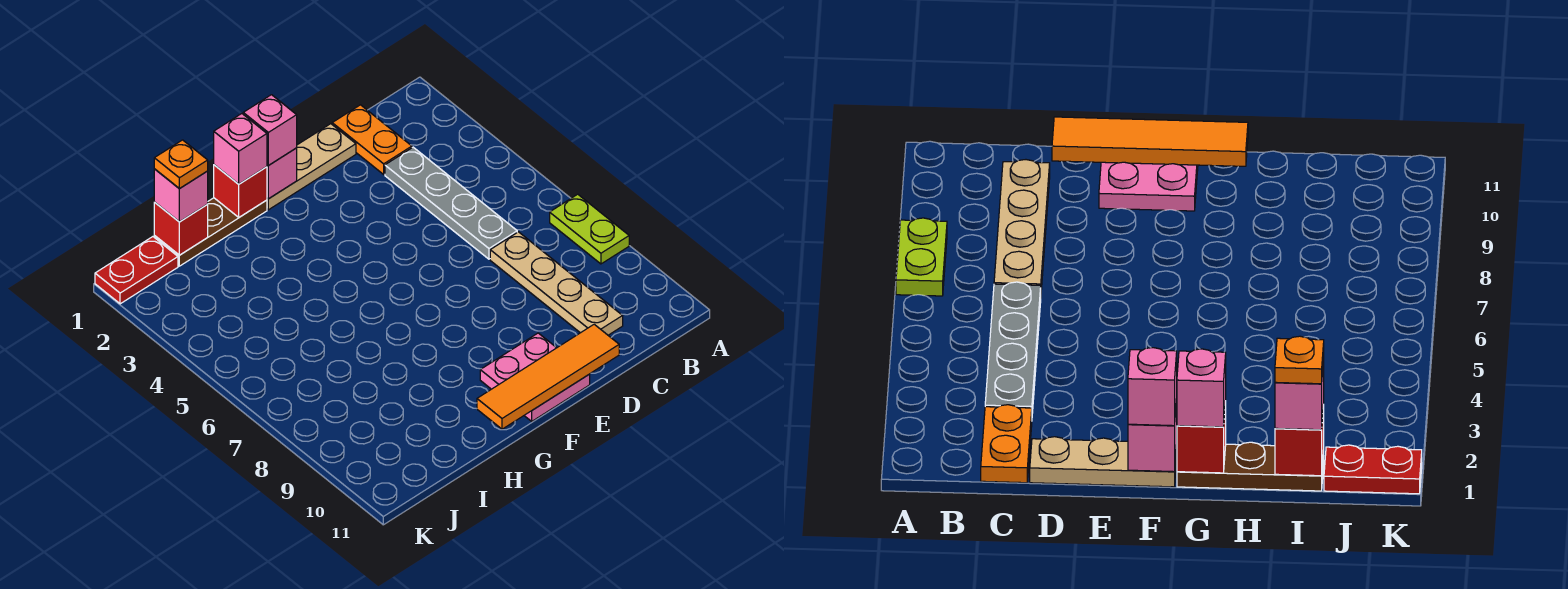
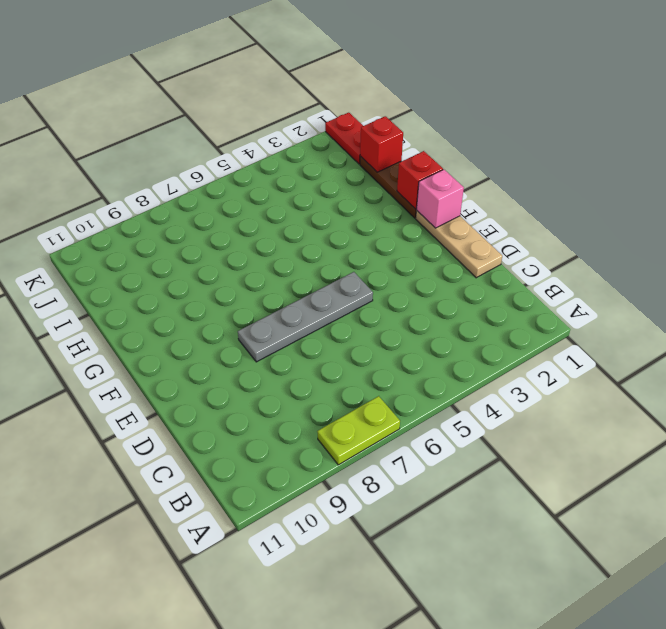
grey plate E5:E8 level 1 -> grey plate C3:C6 level 1
none -> orange plate C1:C2 level 1
none -> tan plate C7:C10 level 1
none -> pink plate E10:F11 level 1

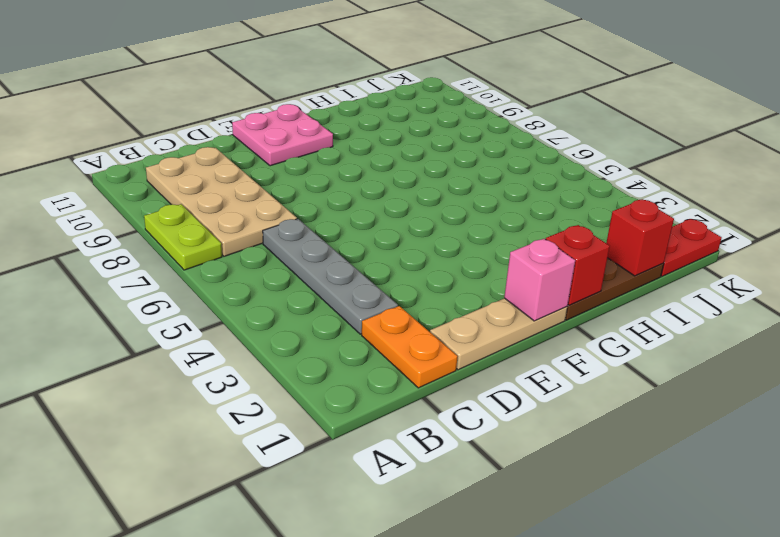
tan plate B7:C10 level 1 -> tan plate C7:C10 level 1
none -> orange tile D11:G11 level 2
none -> pink brick F1 level 3
none -> pink brick G1 level 3

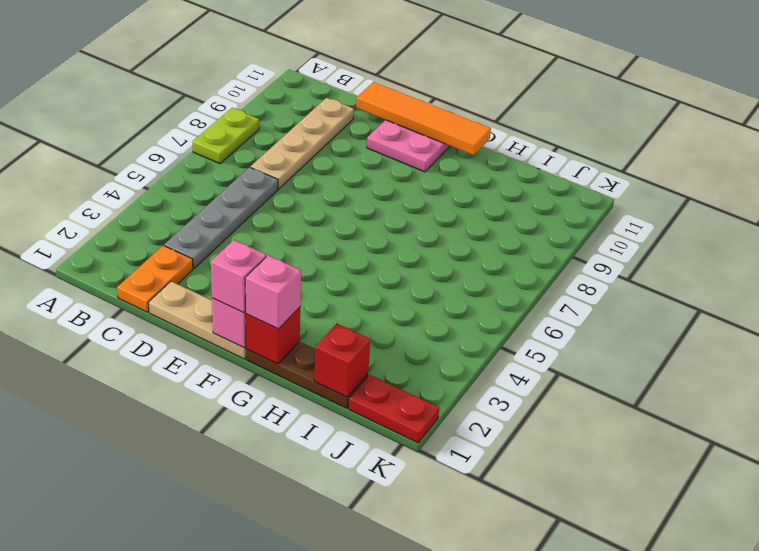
none -> pink brick I1 level 3
none -> orange plate I1 level 4

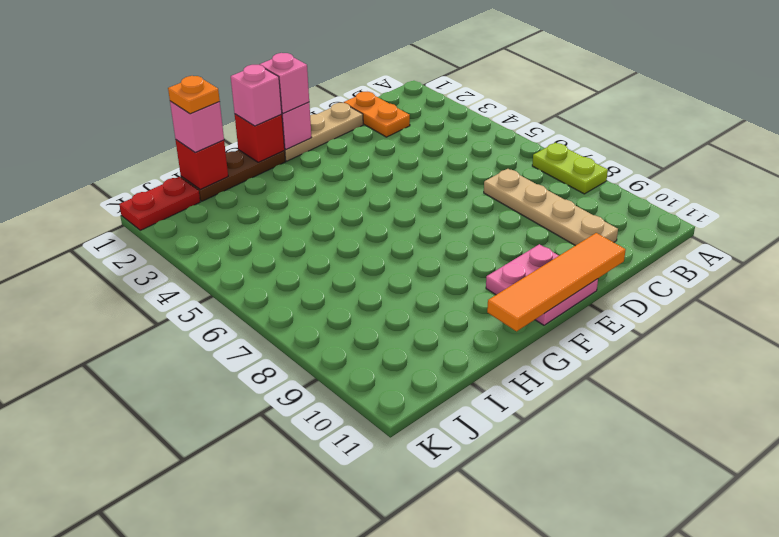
none -> grey plate C3:C6 level 1

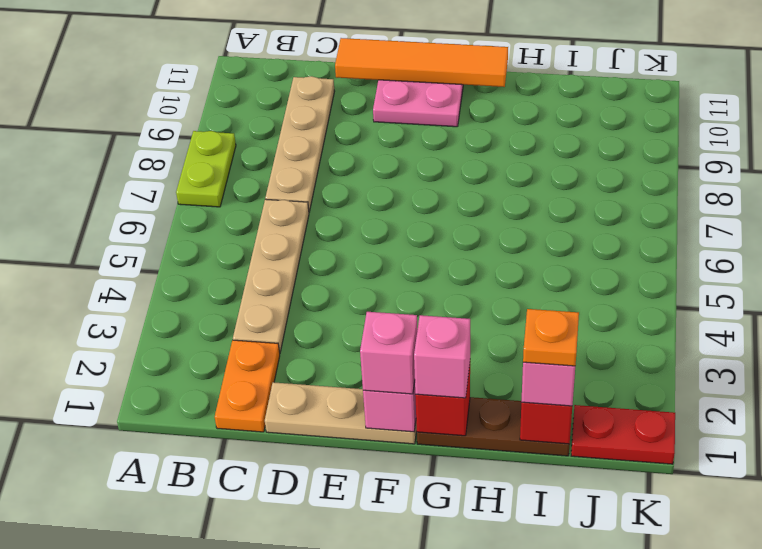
tan plate C3:C6 level 1 -> grey plate C3:C6 level 1

